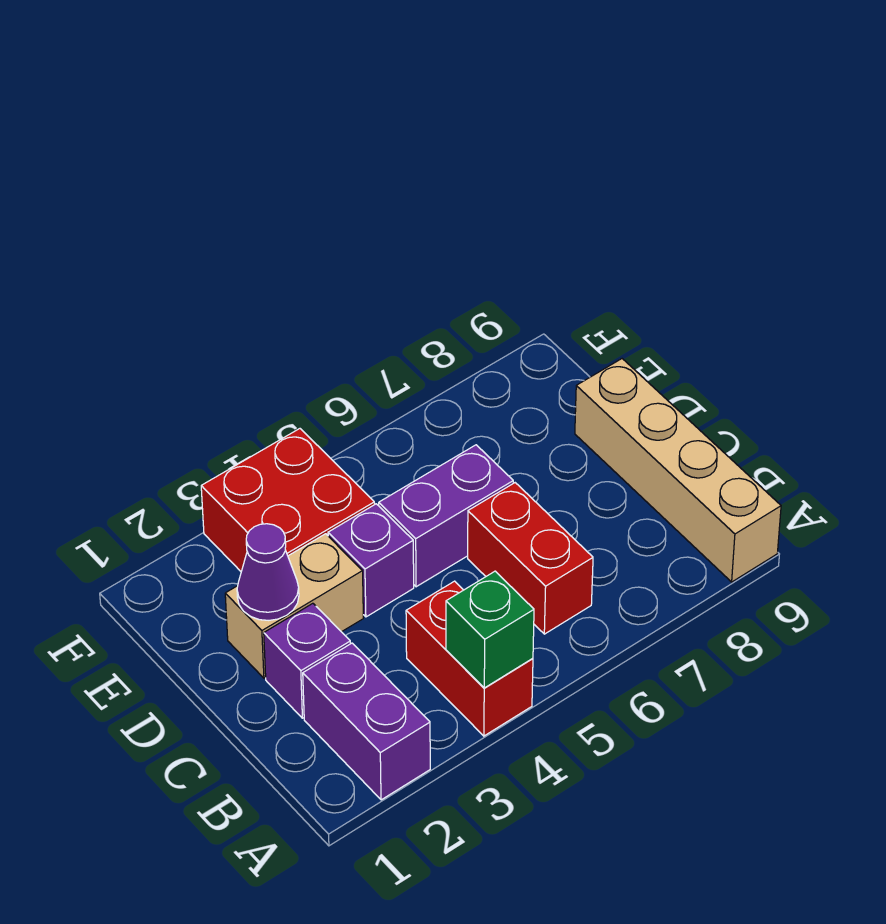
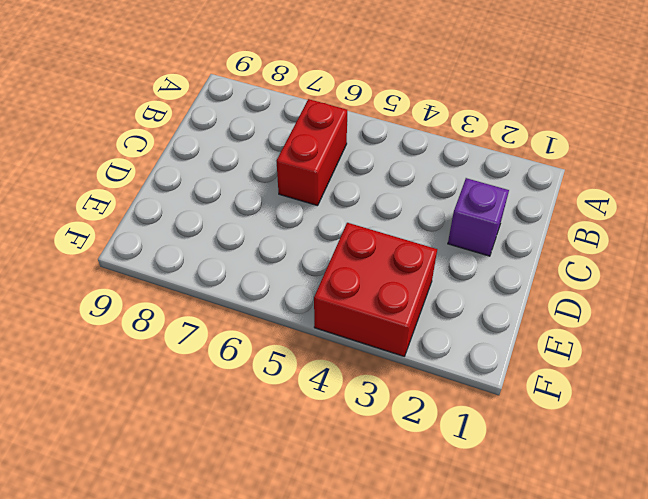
none -> purple brick A2:B2 level 1
none -> red brick A4:B4 level 1

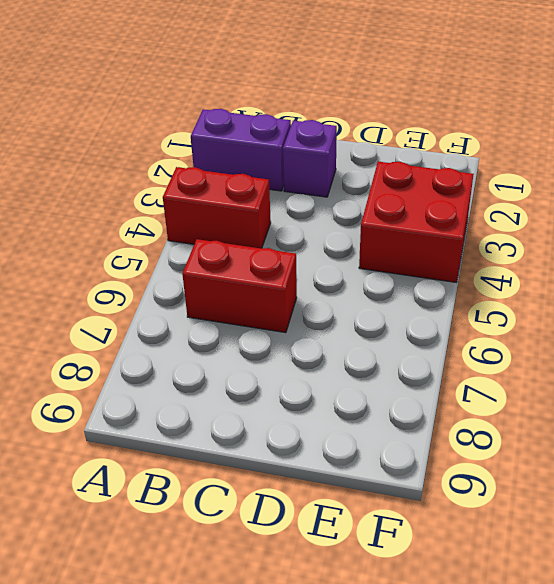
none -> tan brick A9:D9 level 1
none -> tan brick D2:D3 level 1

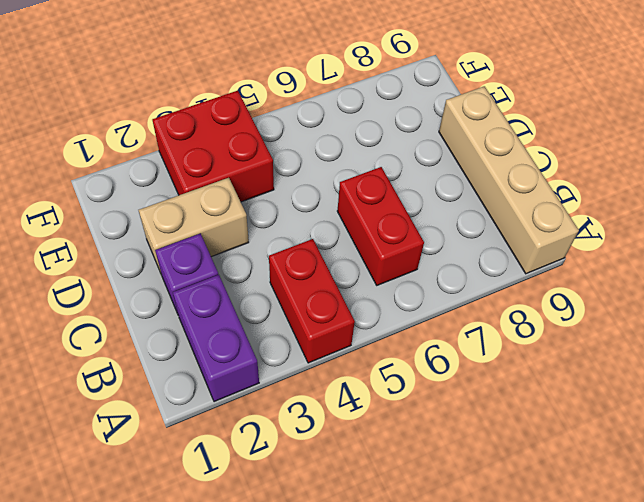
none -> purple brick D4 level 1
none -> purple brick D5:D6 level 1

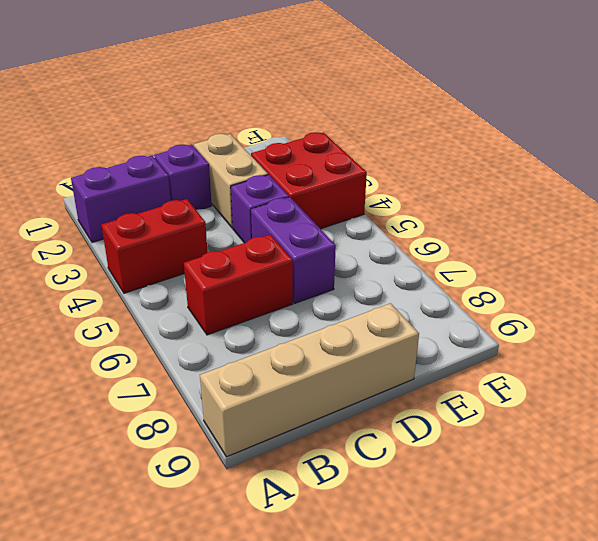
none -> green brick A4 level 2
none -> purple cone D2 level 2

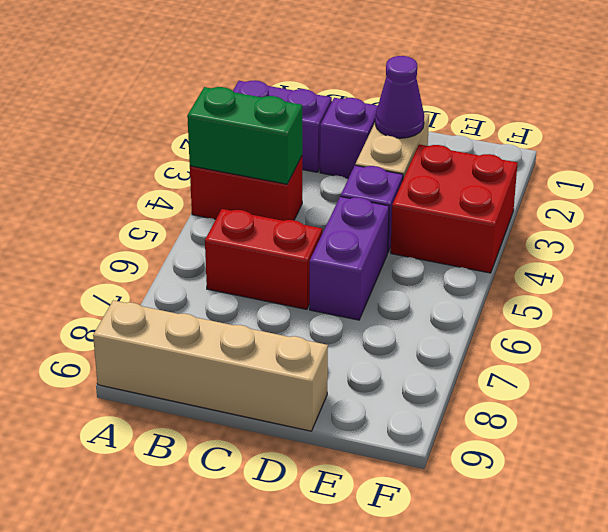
green brick A4:B4 level 2 -> green brick A4 level 2

